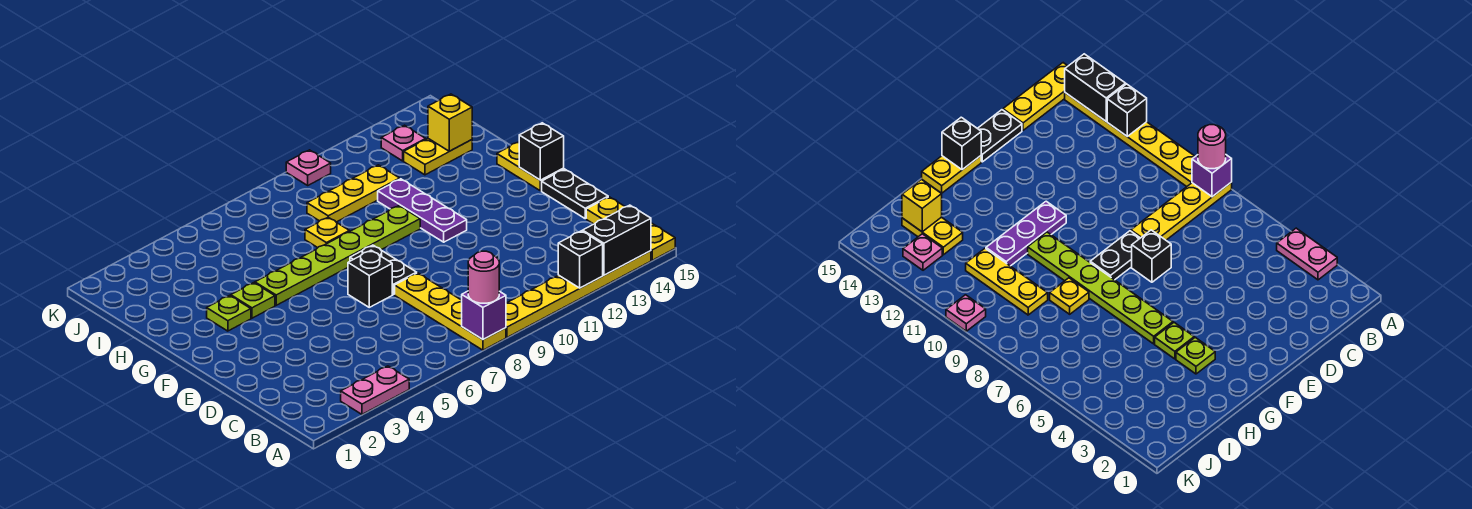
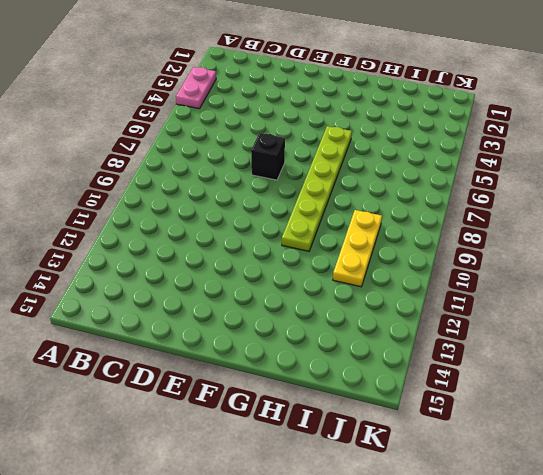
none -> yellow plate A8:D8 level 1
none -> yellow plate A9:A14 level 1
none -> yellow plate A15:C15 level 1

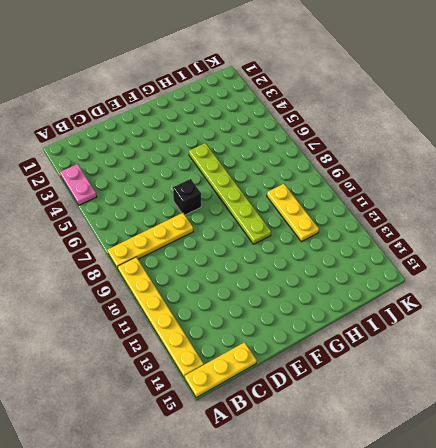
none -> black plate D15:E15 level 1
none -> black plate E8:F8 level 1
none -> purple plate F11:H11 level 1

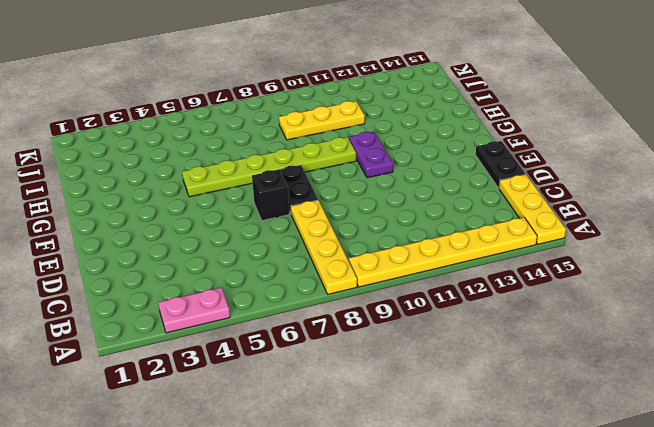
purple plate F11:G11 level 1 -> purple plate F11:H11 level 1
none -> yellow plate F15:G15 level 1
none -> lime plate G3 level 1
none -> lime plate G4 level 1

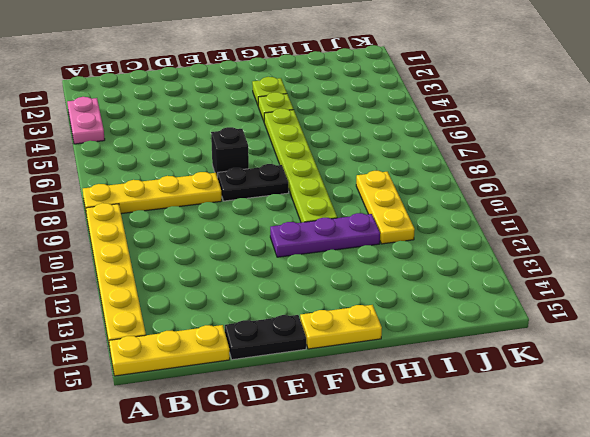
none -> yellow plate H8 level 1
none -> yellow plate I13:I14 level 1
none -> pink plate J13 level 1

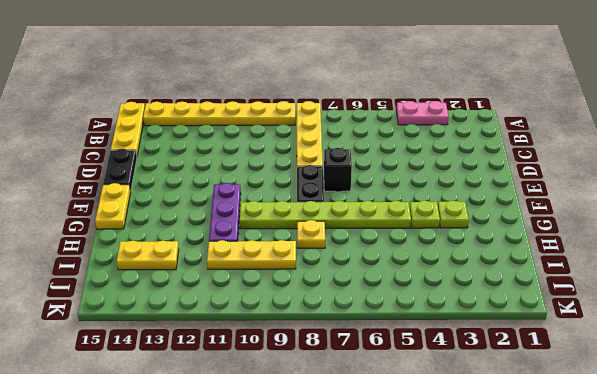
none -> pink plate J13 level 1
none -> pink plate K10 level 1
none -> purple brick A8 level 2

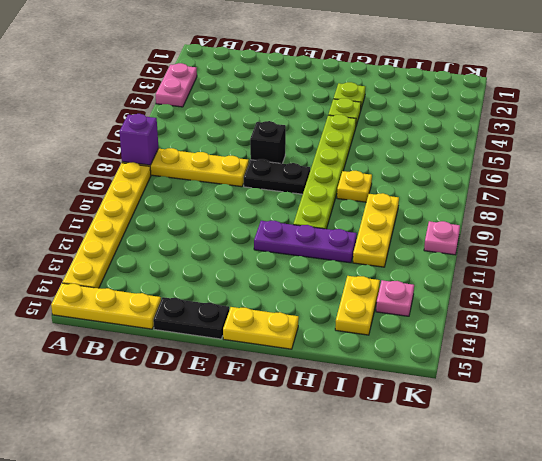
none -> black brick A12 level 2
none -> black brick A13:A14 level 2
none -> black brick F15 level 2

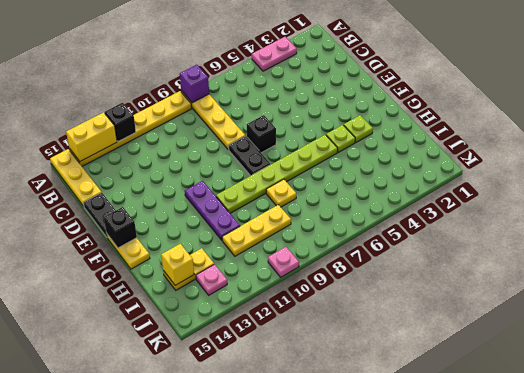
yellow brick A13:A14 level 2 -> black brick A13:A14 level 2
none -> pink round brick A8 level 3

